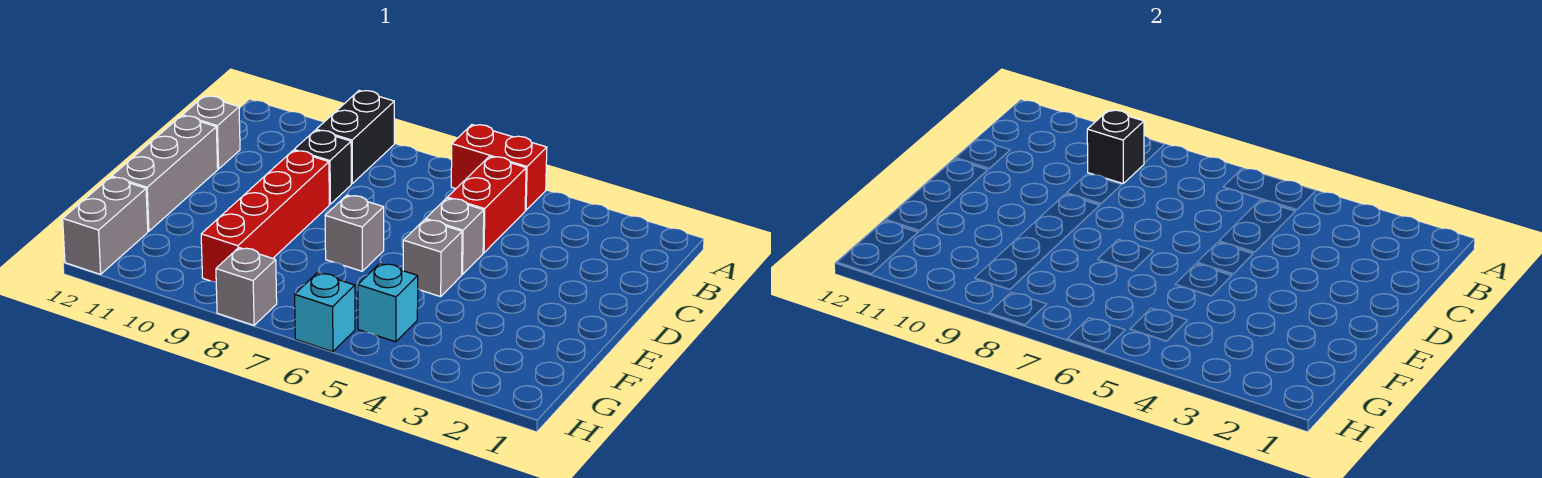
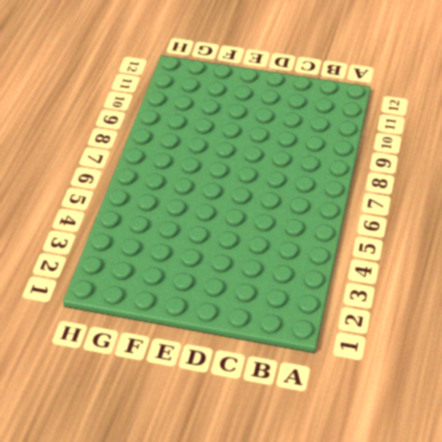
none -> red brick A5:A6 level 1
none -> black brick A9:B9 level 1
none -> red brick B5:C5 level 1

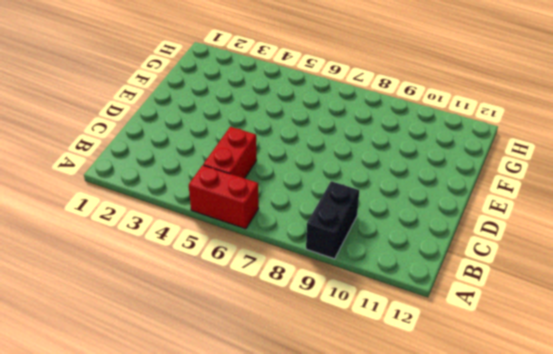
none -> black brick C9 level 1
none -> grey brick C12 level 1
none -> grey brick D5 level 1

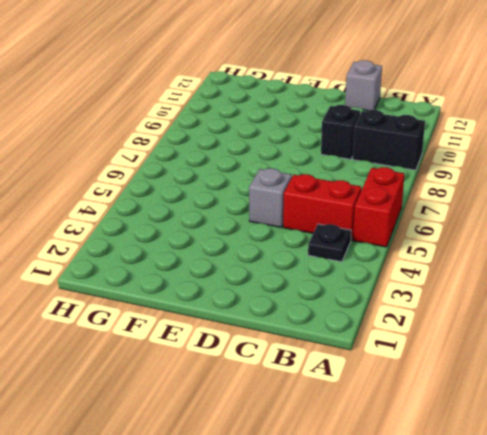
black plate B4 level 1 -> none
none -> red brick D9:G9 level 1
none -> grey brick D12:F12 level 1
none -> grey brick E5 level 1

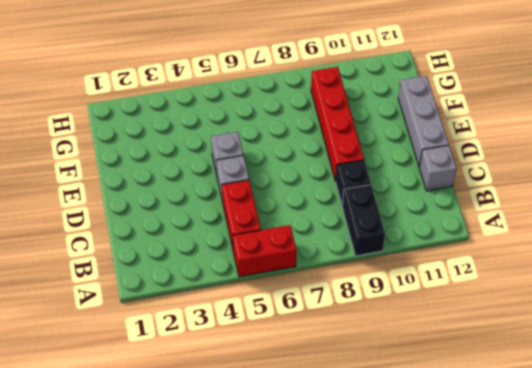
none -> grey brick E7 level 1
none -> cyan brick G5 level 1
none -> grey brick G12:H12 level 1

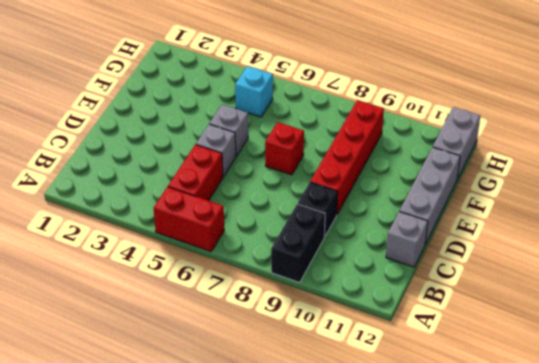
red brick E7 level 1 -> grey brick E7 level 1
none -> cyan brick H6 level 1
none -> grey brick H8 level 1
none -> black brick B9 level 2

